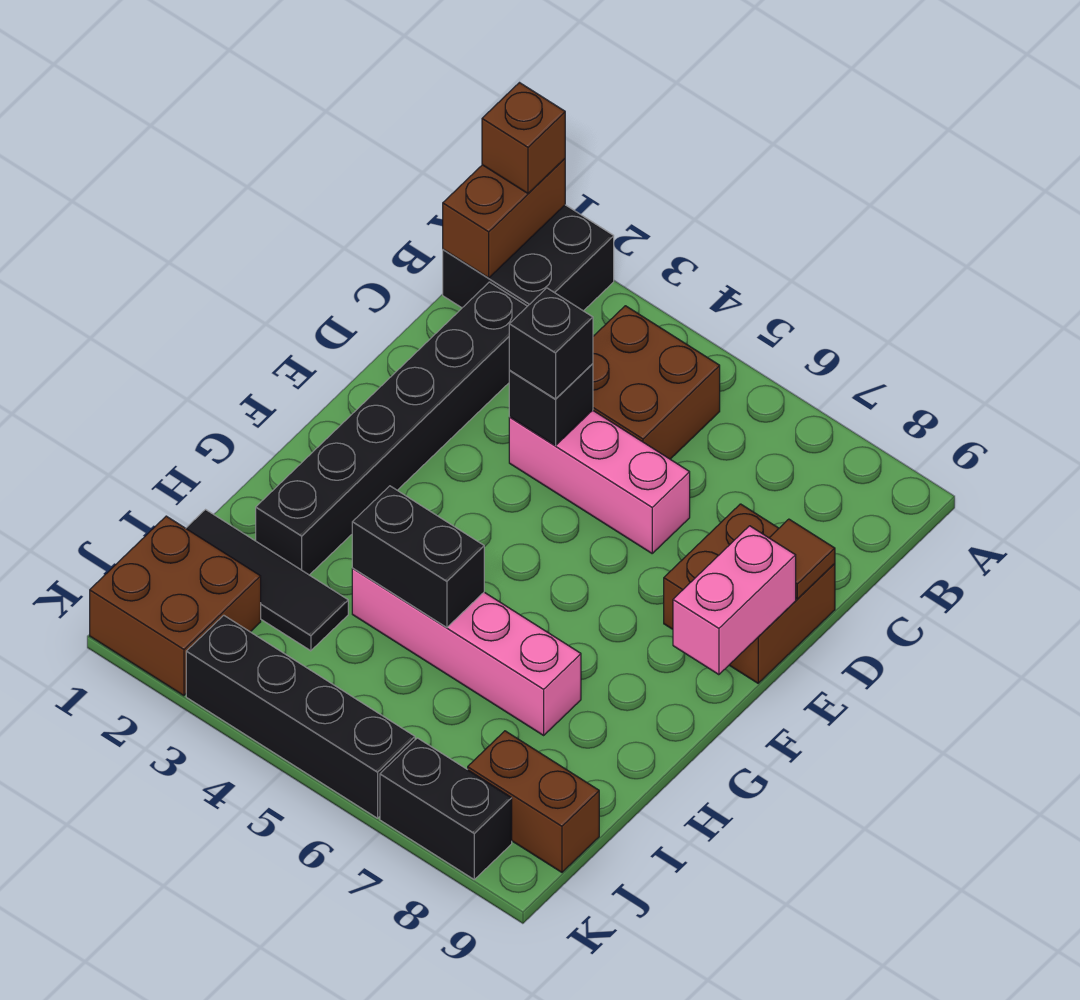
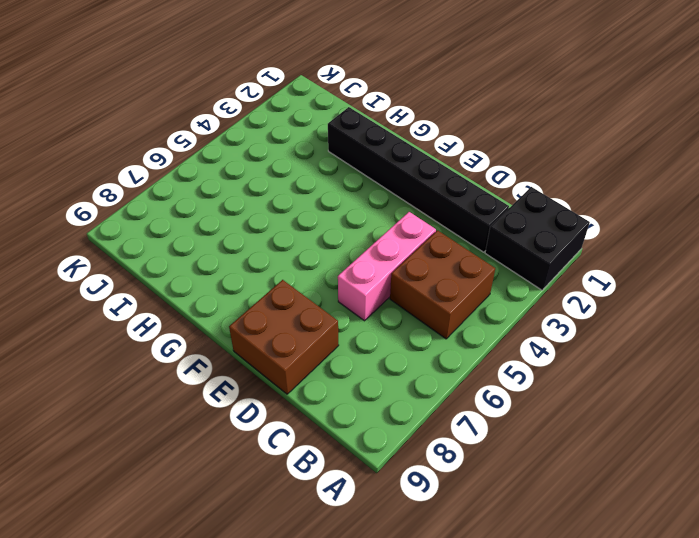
none -> pink brick H4:H7 level 1
none -> black tile I1:I3 level 1
none -> brown brick J1:K2 level 1

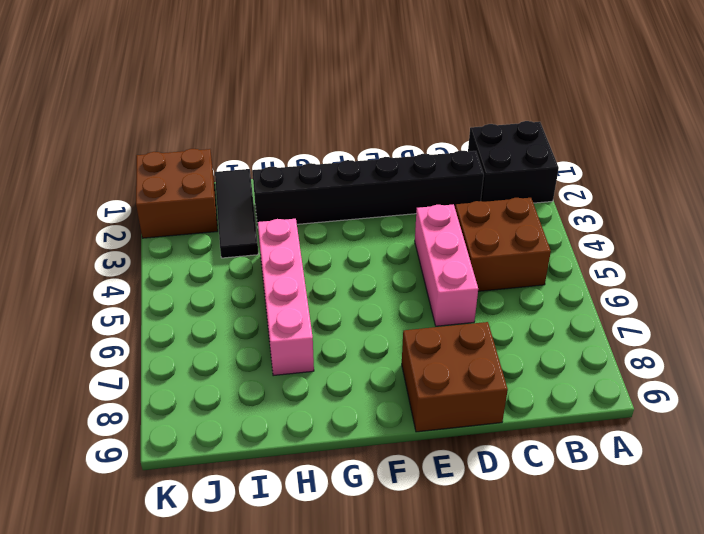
none -> brown brick J8:J9 level 1
none -> black brick K3:K6 level 1
none -> black brick K7:K8 level 1

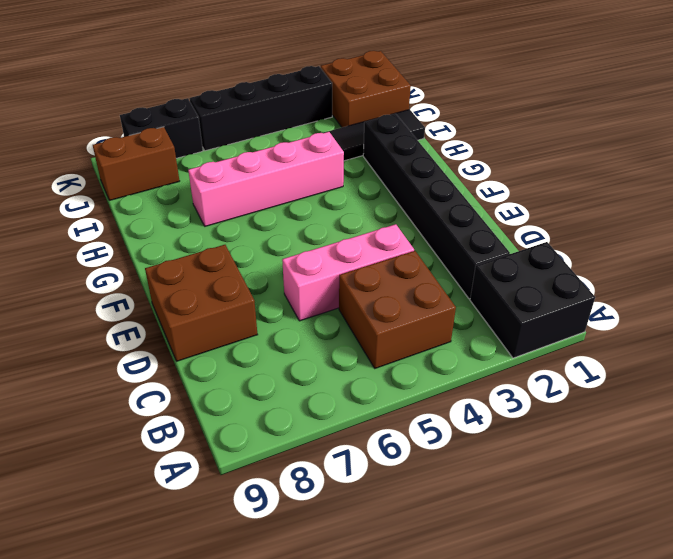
none -> brown brick A1:B1 level 2
none -> black brick D4 level 2
none -> brown tile D9 level 2

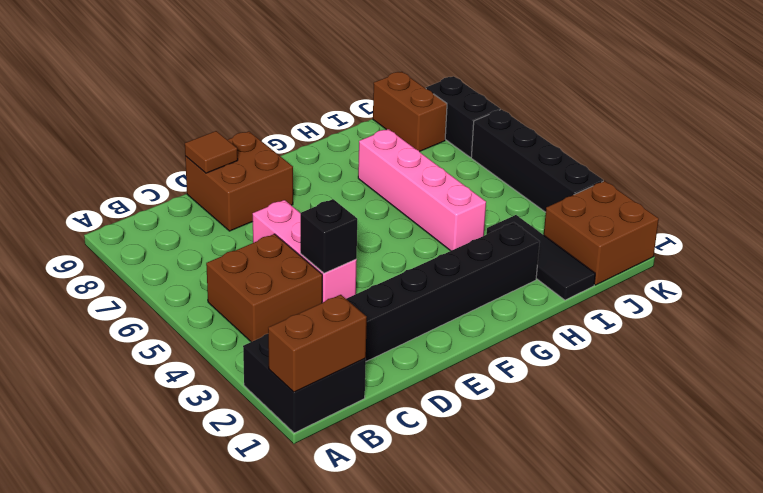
none -> pink brick E9:F9 level 2
none -> black brick H4:H5 level 2
none -> brown brick A1 level 3

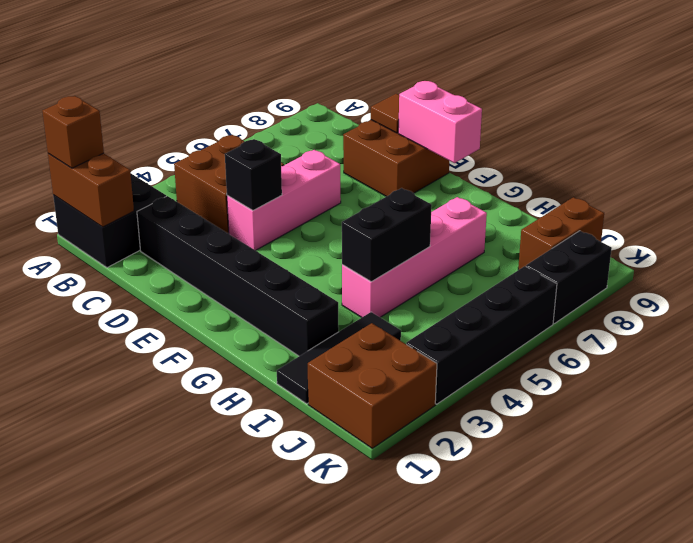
none -> black brick D4 level 3

